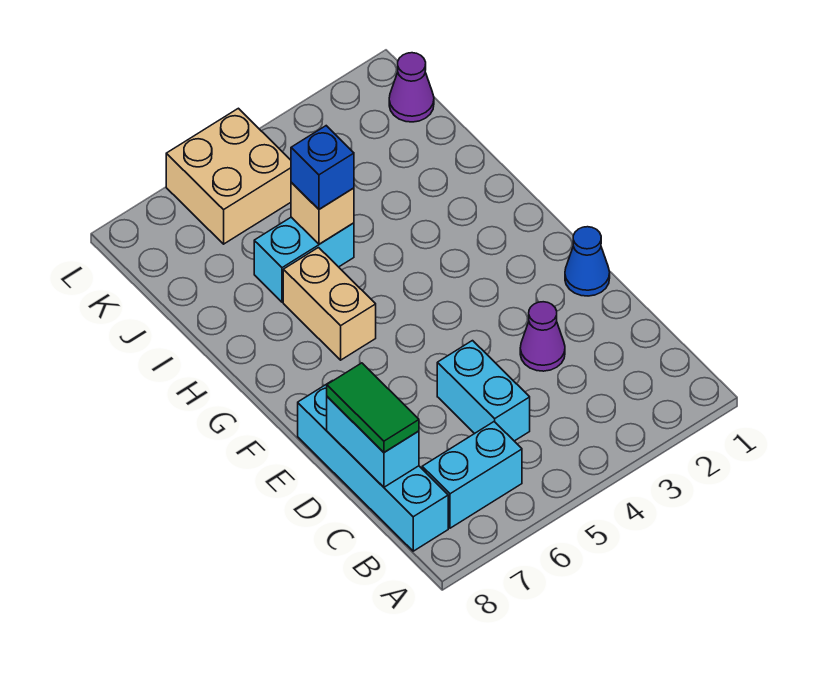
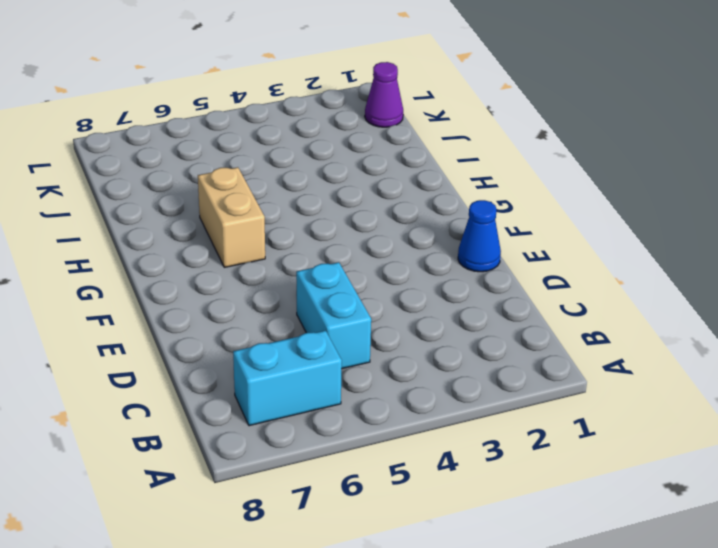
none -> cyan brick B8:E8 level 1
none -> purple cone D3 level 1
none -> cyan brick I5:I6 level 1

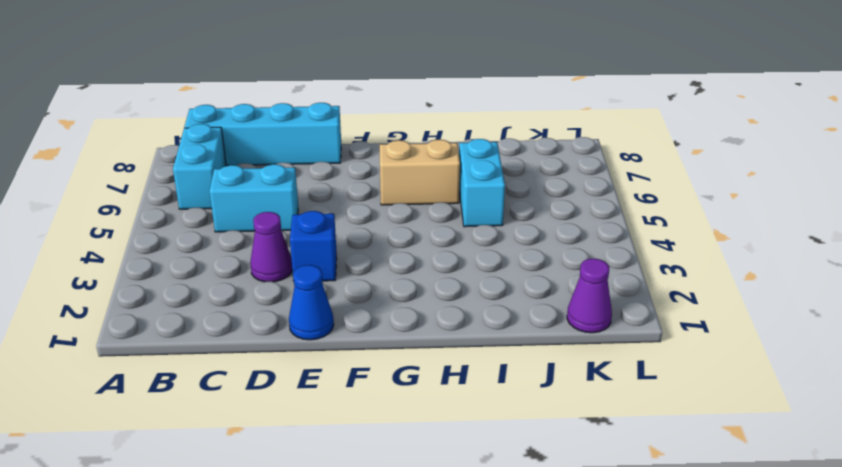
blue brick E3 level 1 -> blue brick I5 level 3
none -> tan brick K5:L6 level 1
none -> cyan brick C8:D8 level 2
none -> tan brick I5 level 2

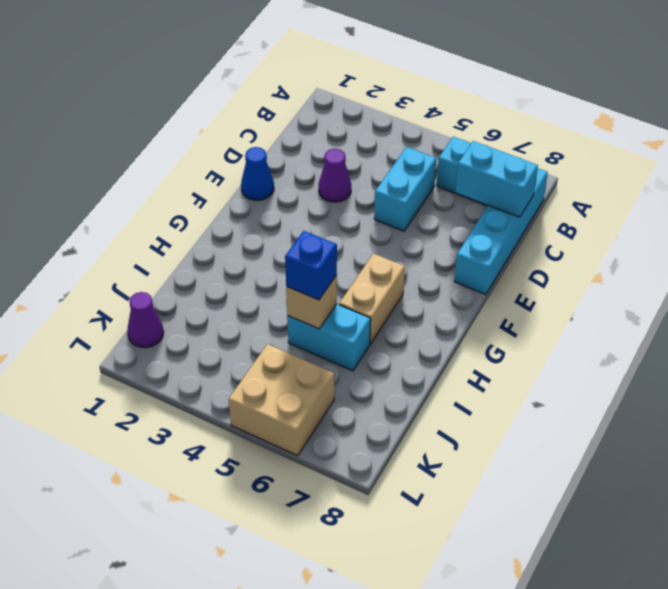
cyan brick C7:C8 level 2 -> cyan brick C8:D8 level 2
none -> green tile C8:D8 level 3

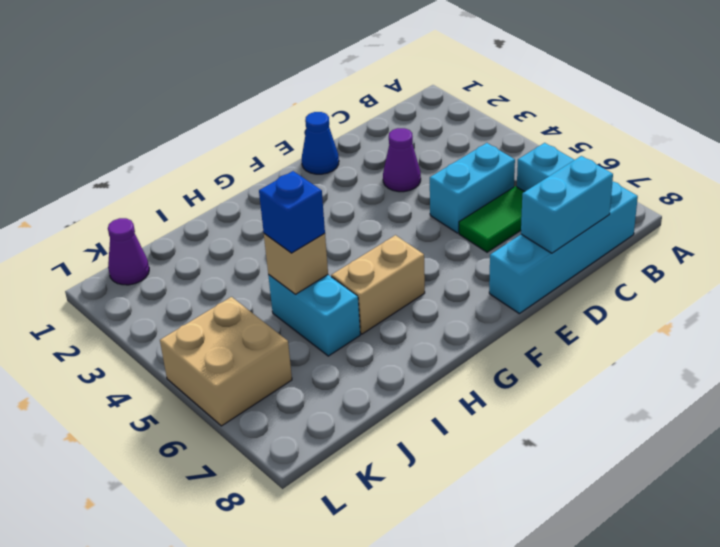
green tile C6:D6 level 1 -> green tile C8:D8 level 3

